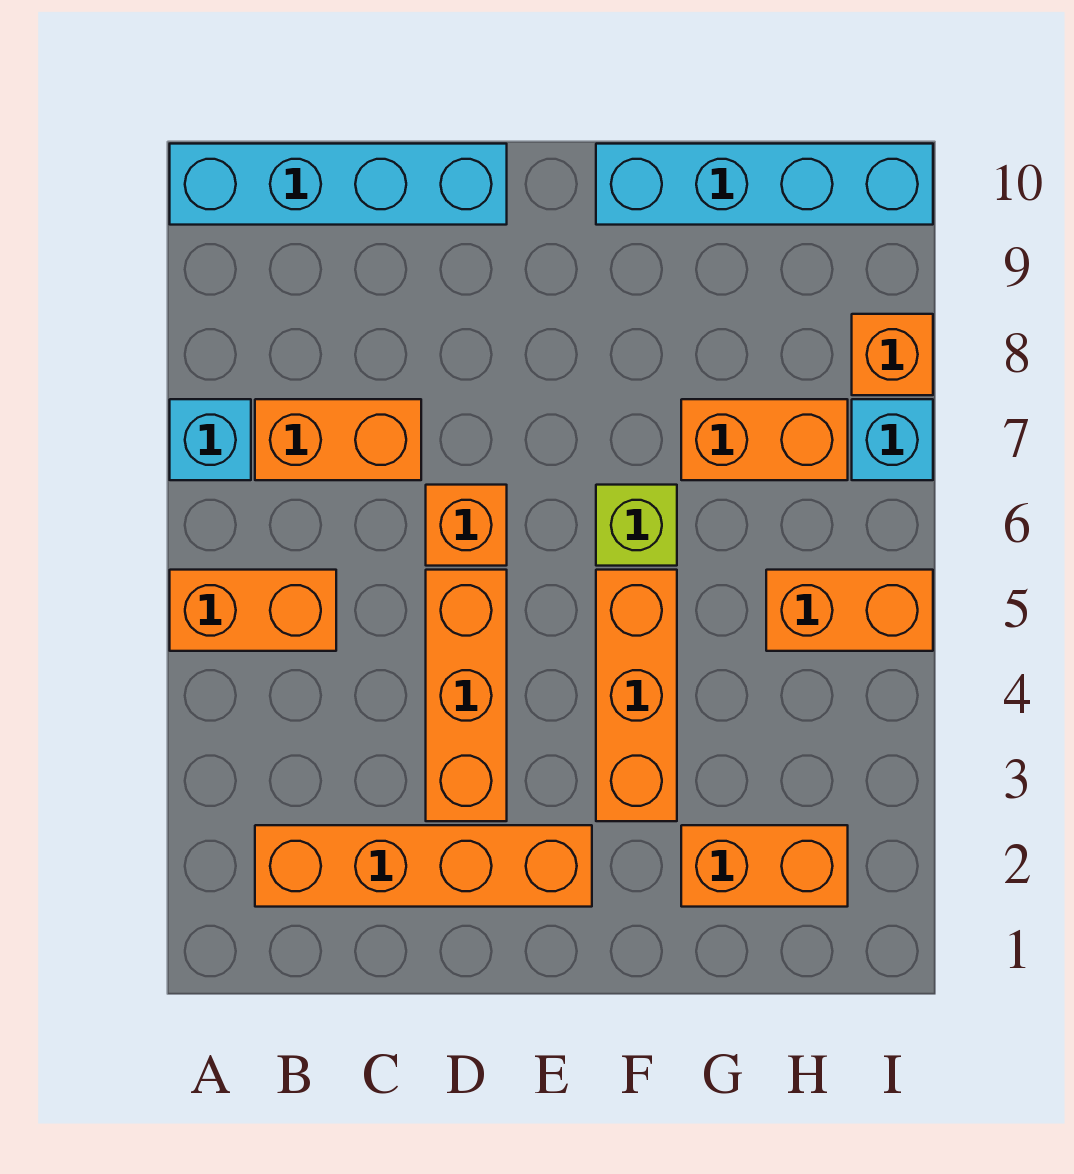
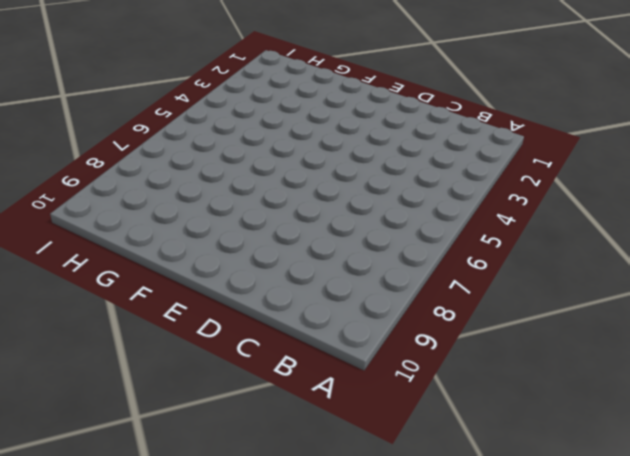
none -> orange brick A5:B5 level 1
none -> cyan brick A7 level 1
none -> cyan brick A10:D10 level 1

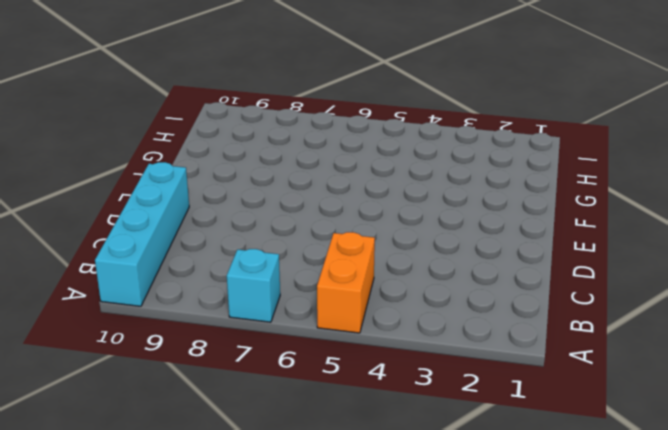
none -> orange brick B2:E2 level 1
none -> orange brick B7:C7 level 1
none -> orange brick D3:D5 level 1

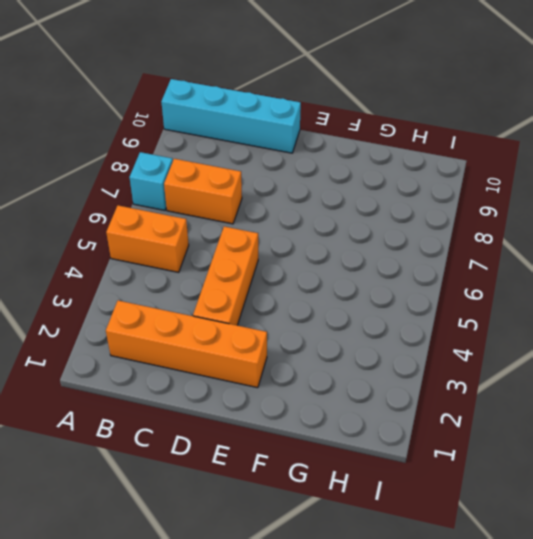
none -> orange brick D6 level 1
none -> orange brick F3:F5 level 1
none -> lime brick F6 level 1

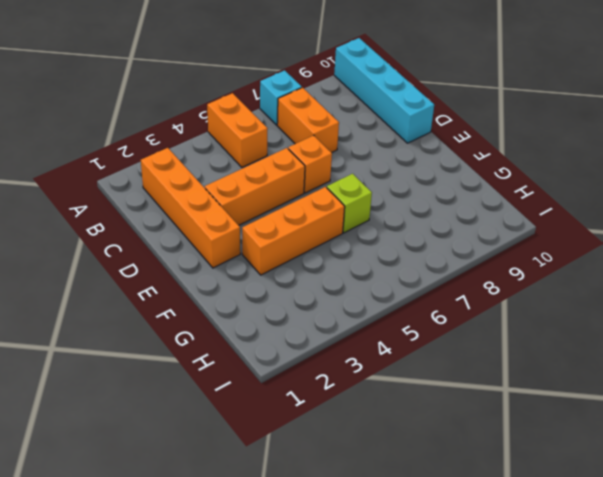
none -> cyan brick F10:I10 level 1
none -> orange brick G2:H2 level 1
none -> orange brick G7:H7 level 1

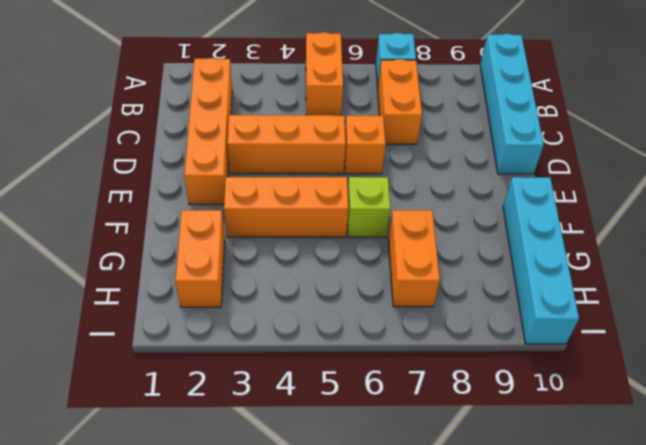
none -> orange brick H5:I5 level 1
none -> cyan brick I7 level 1
none -> orange brick I8 level 1

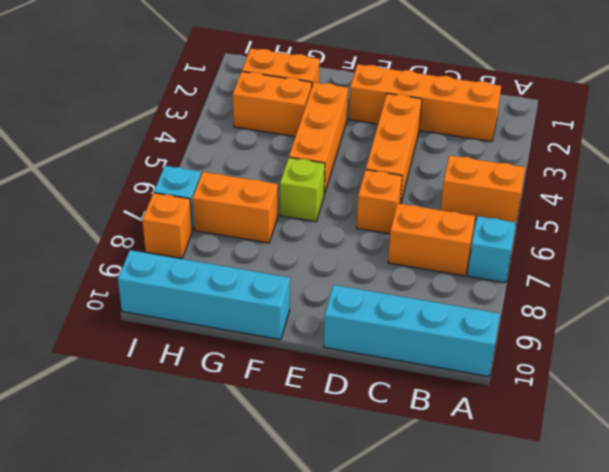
orange brick G3:H3 level 1 -> orange brick H5:I5 level 1

